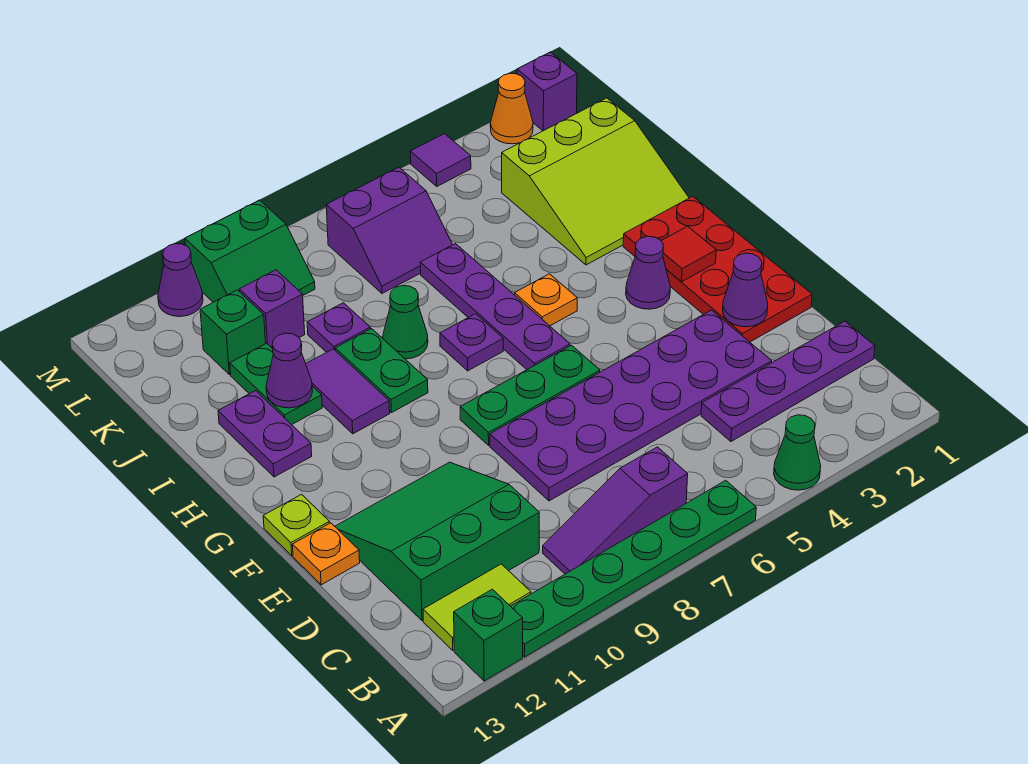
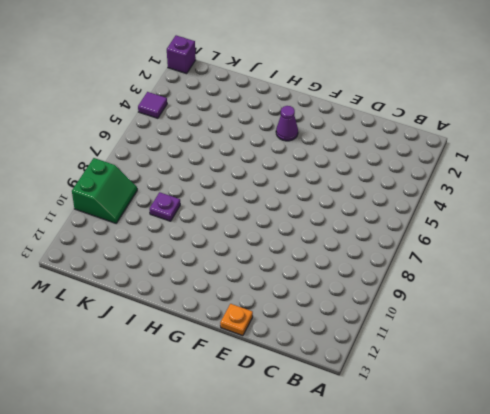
none -> green cone A4 level 1
none -> green plate A6:A11 level 1
none -> green brick A12 level 1
none -> purple slope B7:B9 level 1 top 7

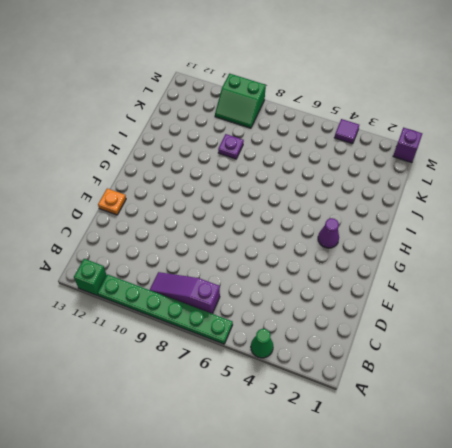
none -> lime tile B11:B12 level 1
none -> purple plate C1:C4 level 1
none -> green slope C10:E12 level 1 top C
none -> purple plate D3:E8 level 1

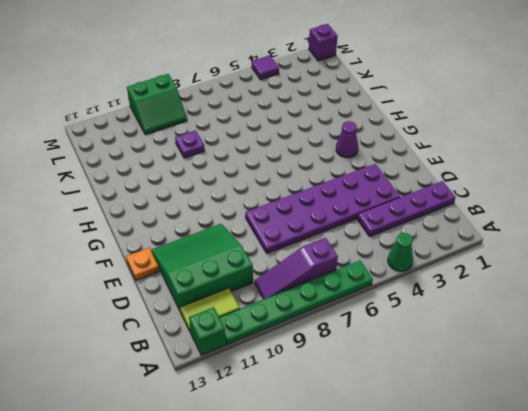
none -> red plate E1:H2 level 1
none -> green plate F6:F8 level 1
none -> lime plate F13 level 1
none -> purple plate G6:J6 level 1

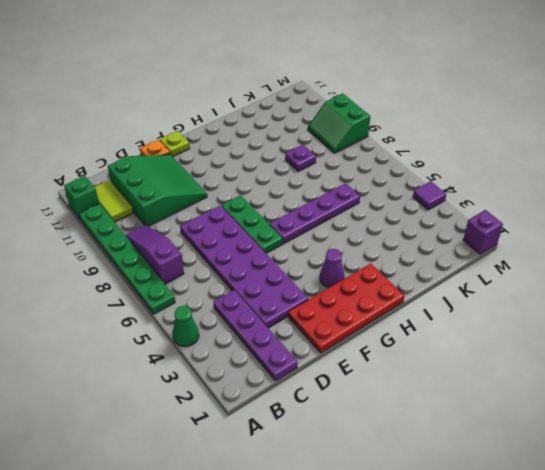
none -> orange plate H5 level 1
none -> purple plate H7 level 1
none -> green plate H9:I9 level 1
none -> purple tile H10:I10 level 1

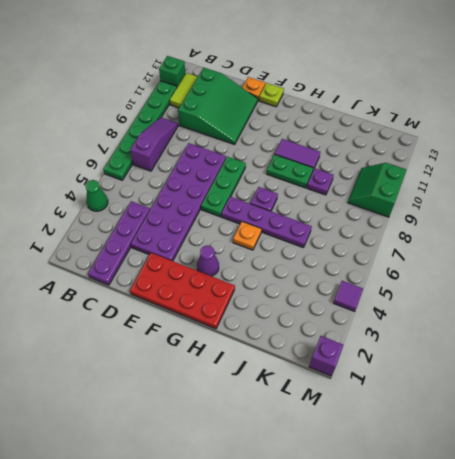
none -> purple plate H12:I12 level 1
none -> lime slope I1:K3 level 1 top K
none -> green cone I8 level 1
none -> green plate I11:J11 level 1

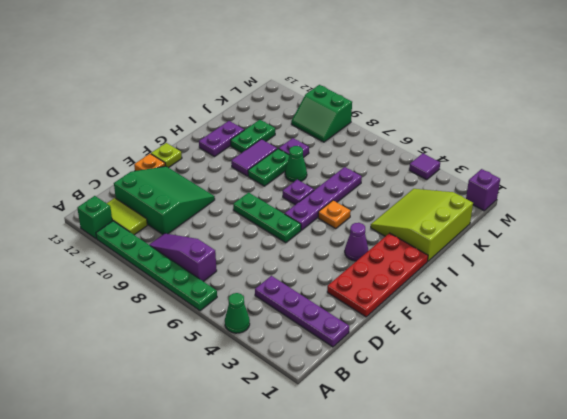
lime slope I1:K3 level 1 top 1 -> lime slope I1:K3 level 1 top K
none -> purple plate D3:E8 level 1
none -> purple slope K6:L7 level 1 top L
none -> purple brick K10 level 1
none -> green brick K11 level 1

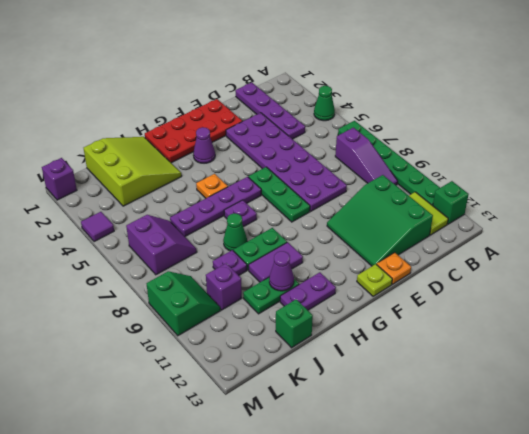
green brick J13 level 1 -> green brick K11 level 1
none -> orange cone M2 level 1
none -> purple cone M11 level 1
none -> purple cone E2 level 2
none -> red tile G2 level 2

